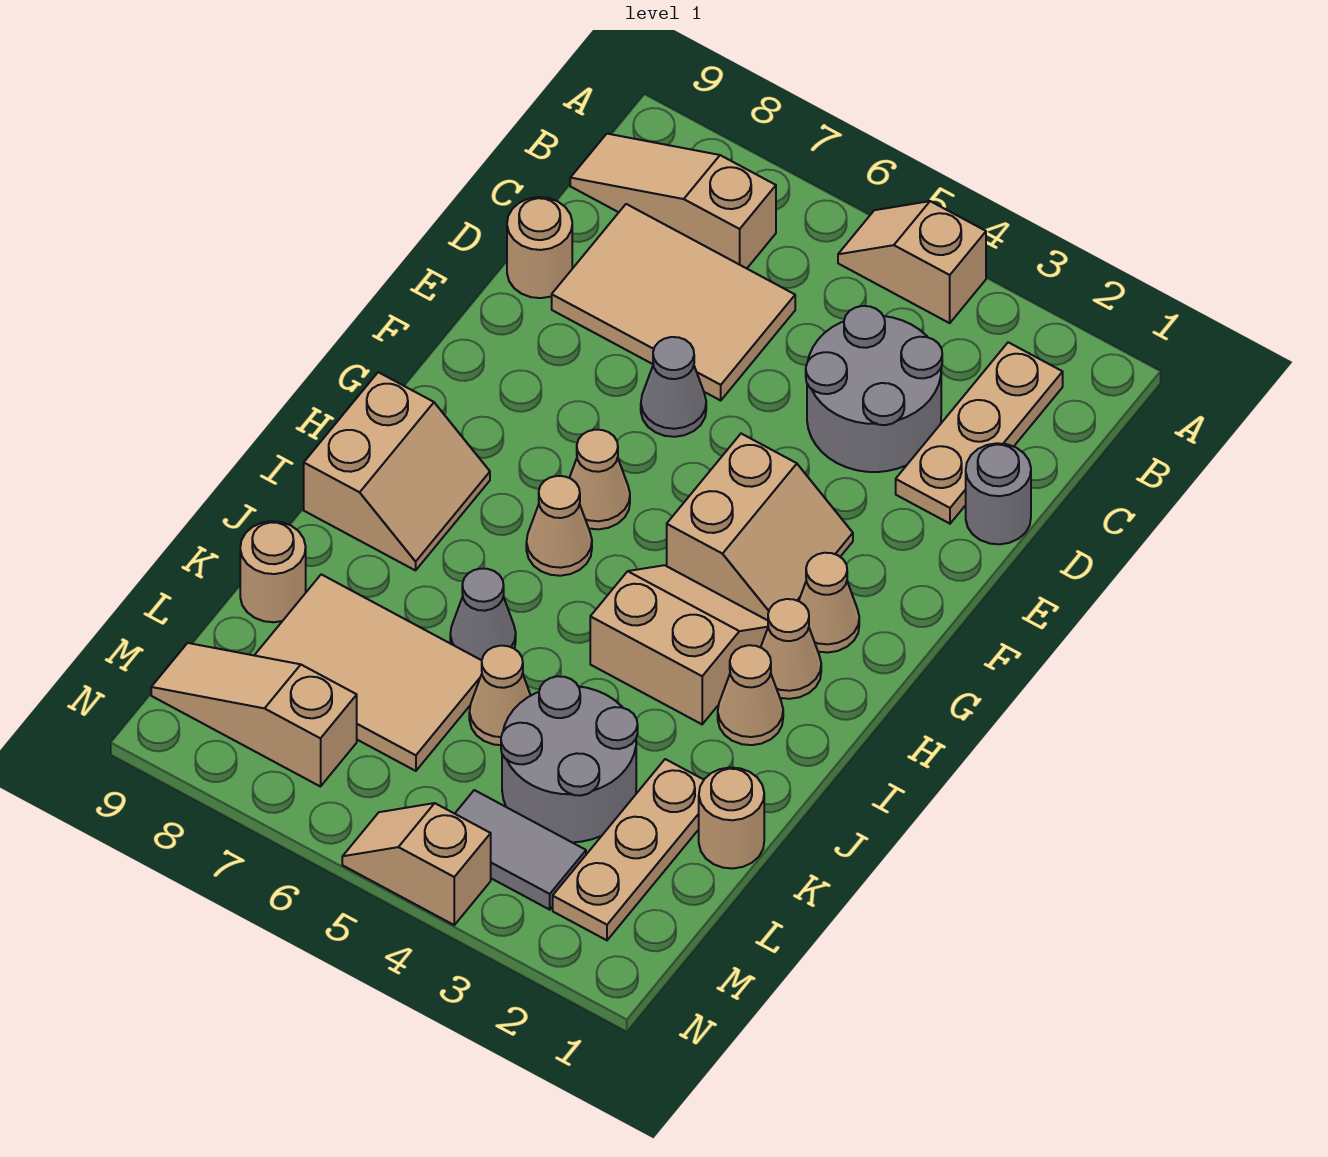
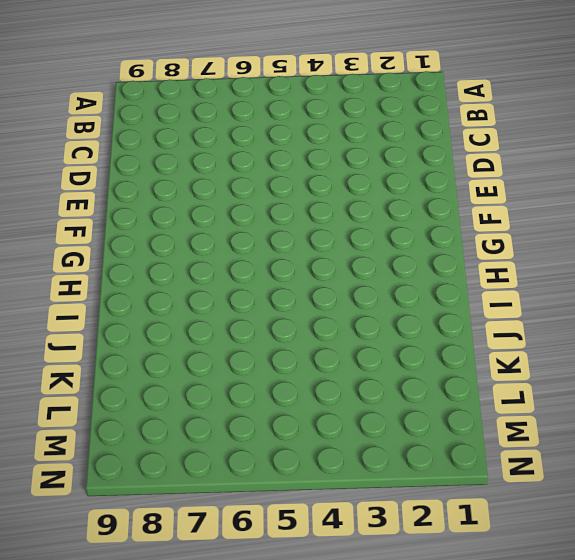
none -> tan slope A4:A5 level 1 top 4
none -> tan plate B2:D2 level 1
none -> tan slope B7:B9 level 1 top 7

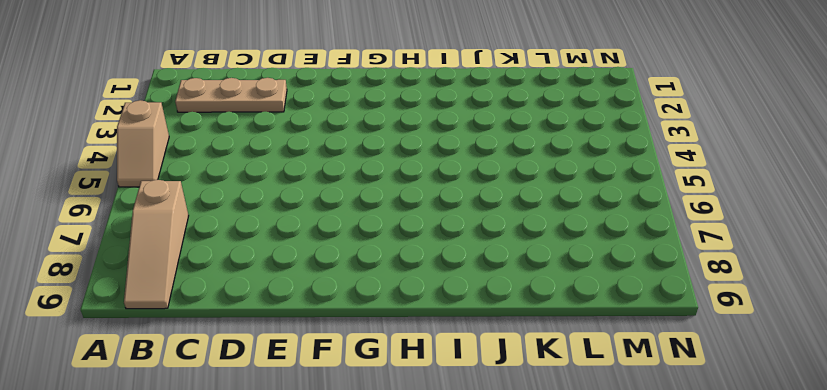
none -> grey round brick C3:D4 level 1
none -> tan tile C6:D8 level 1
none -> grey round brick D1 level 1

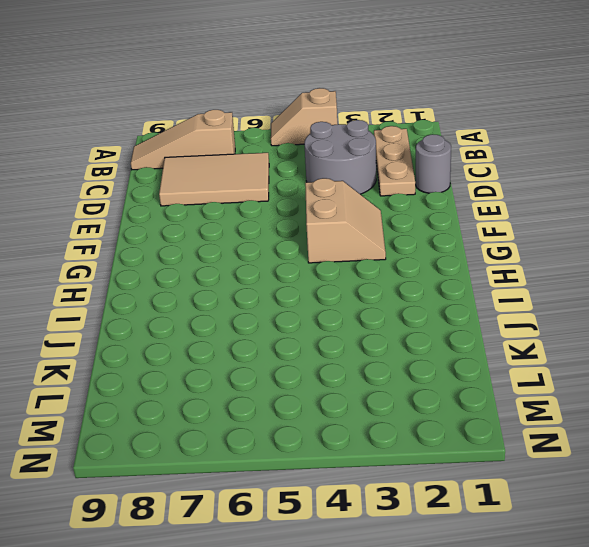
none -> tan round brick D9 level 1
none -> grey cone E6 level 1
none -> tan cone G2 level 1

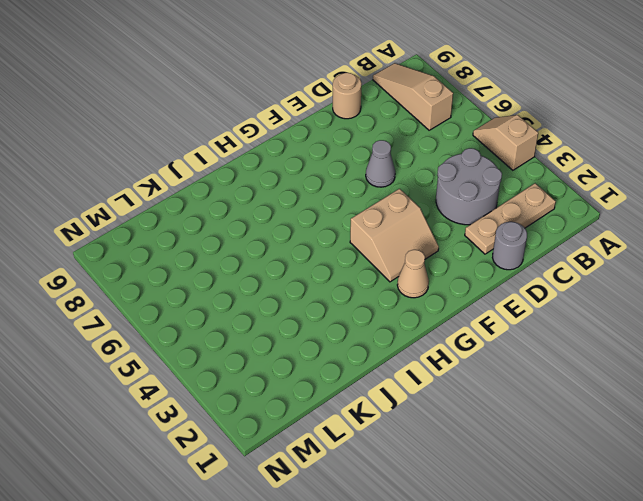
none -> tan tile C6:D8 level 1
none -> tan cone G6 level 1
none -> tan cone H2 level 1

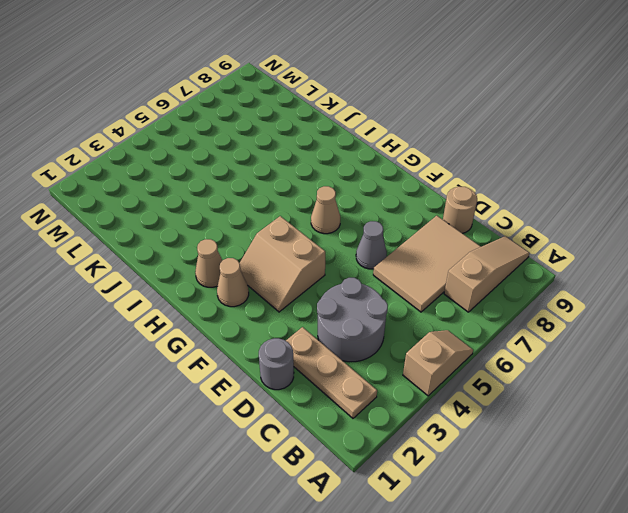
none -> tan slope H3:I4 level 1 top I
none -> tan cone H6 level 1
none -> tan slope H8:I9 level 1 top 9

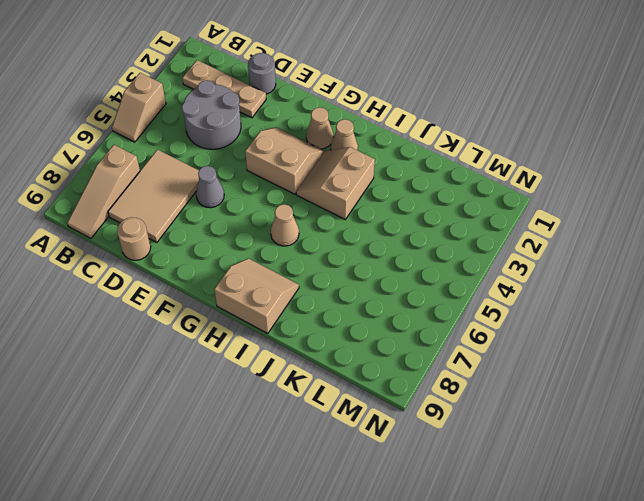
none -> tan cone G6 level 1
none -> tan cone I2 level 1
none -> grey cone J6 level 1

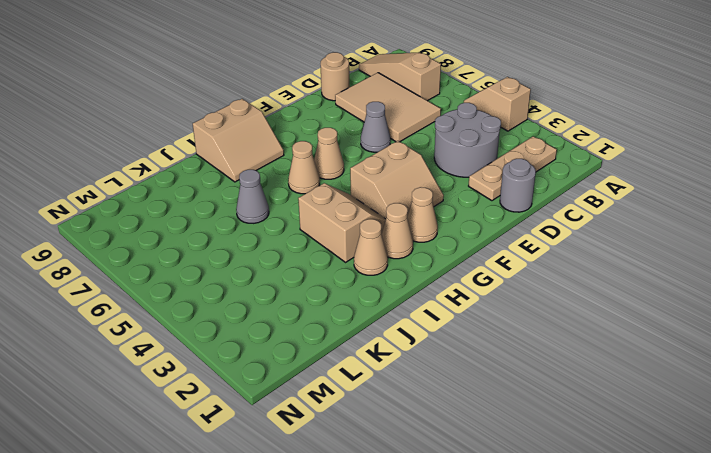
none -> tan round brick K1 level 1
none -> tan plate K2:M2 level 1
none -> grey round brick K3:L4 level 1

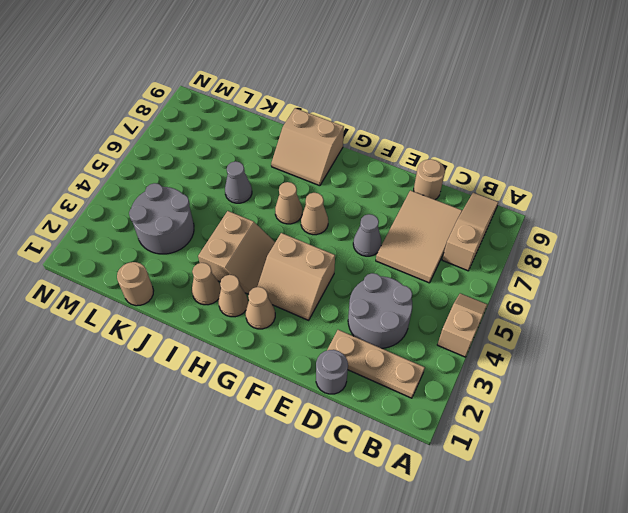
none -> tan plate K2:M2 level 1
none -> tan cone K5 level 1
none -> tan tile K6:L8 level 1

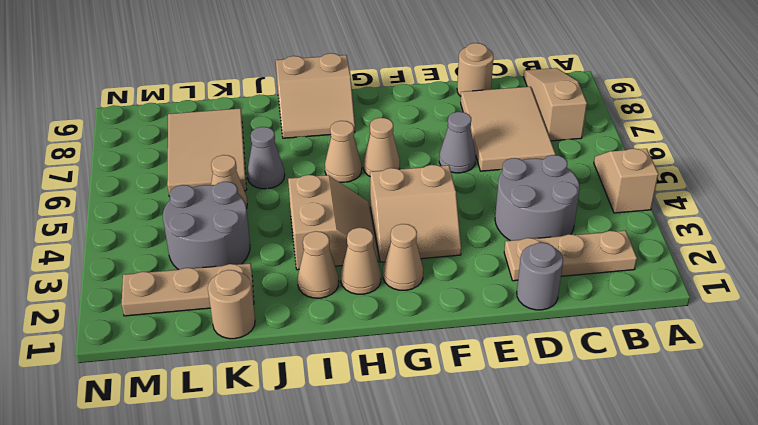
none -> tan round brick K9 level 1
none -> grey tile M3:M4 level 1
none -> tan slope M7:M9 level 1 top 7

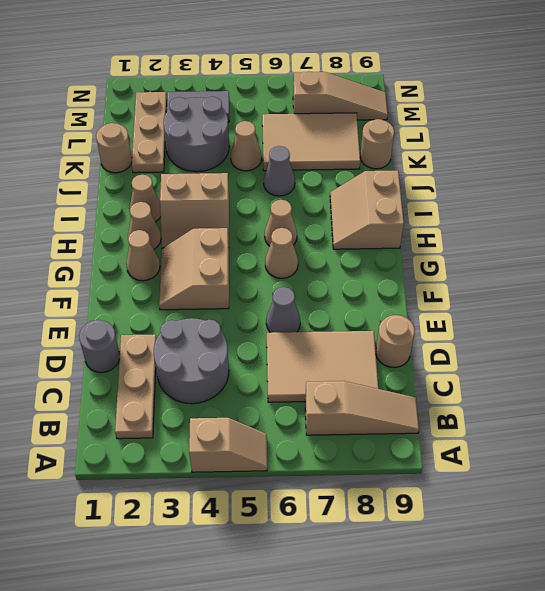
none -> tan slope N4:N5 level 1 top 4

